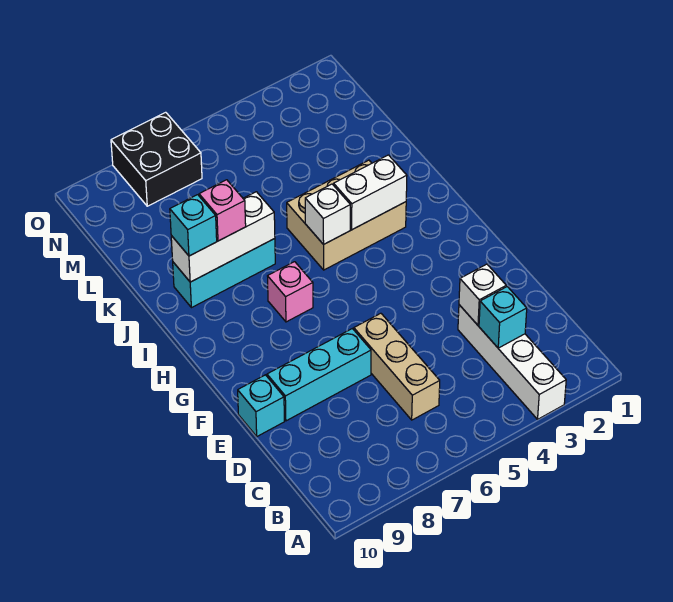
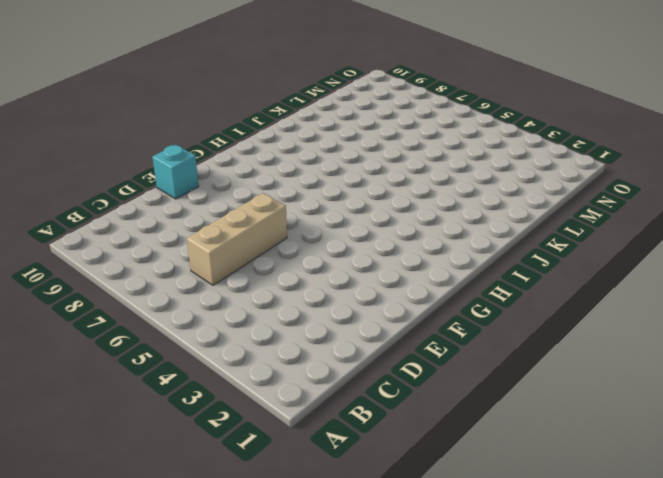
none -> white brick A3:D3 level 1
none -> cyan brick E7:E9 level 1
none -> pink brick H7 level 1

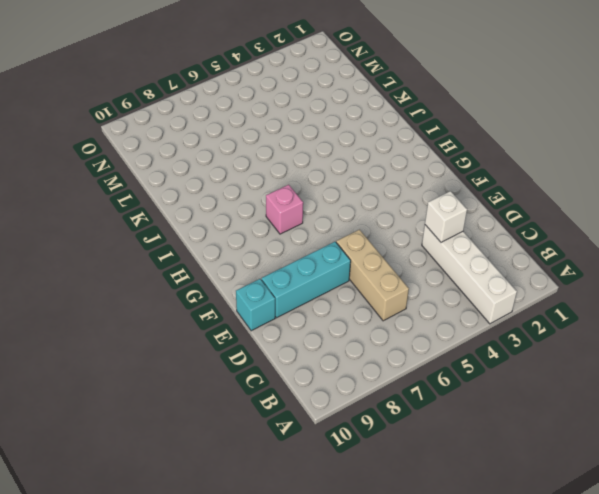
none -> tan brick I3:J5 level 1
none -> cyan brick J7:J9 level 1
none -> black brick N7:O8 level 1

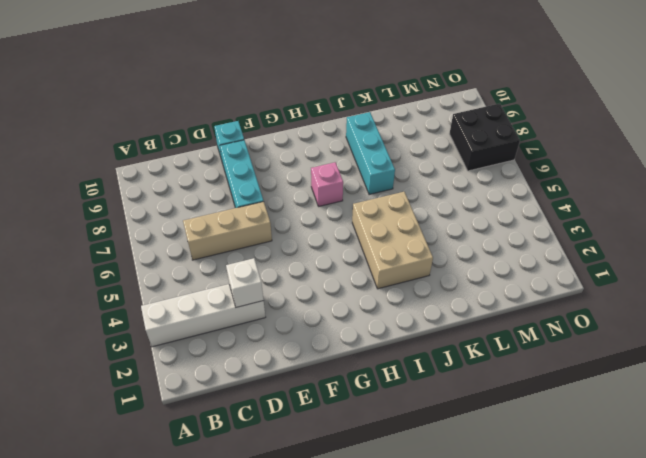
none -> cyan brick C3 level 2
none -> white brick I3:I4 level 2
none -> white brick I5 level 2

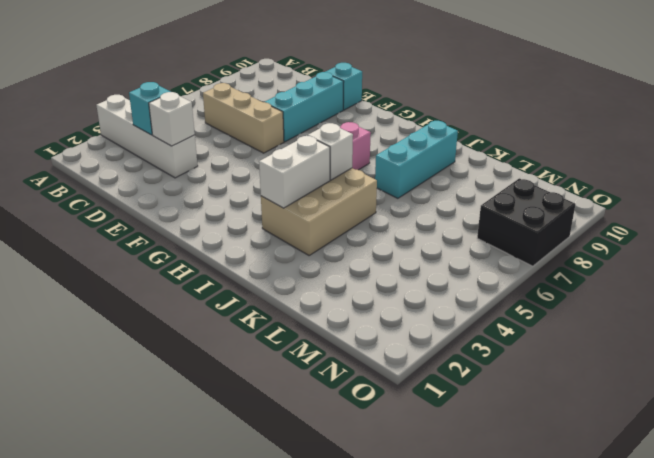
none -> white brick J7:J9 level 2
none -> pink brick J8 level 3
none -> cyan brick J9 level 3

